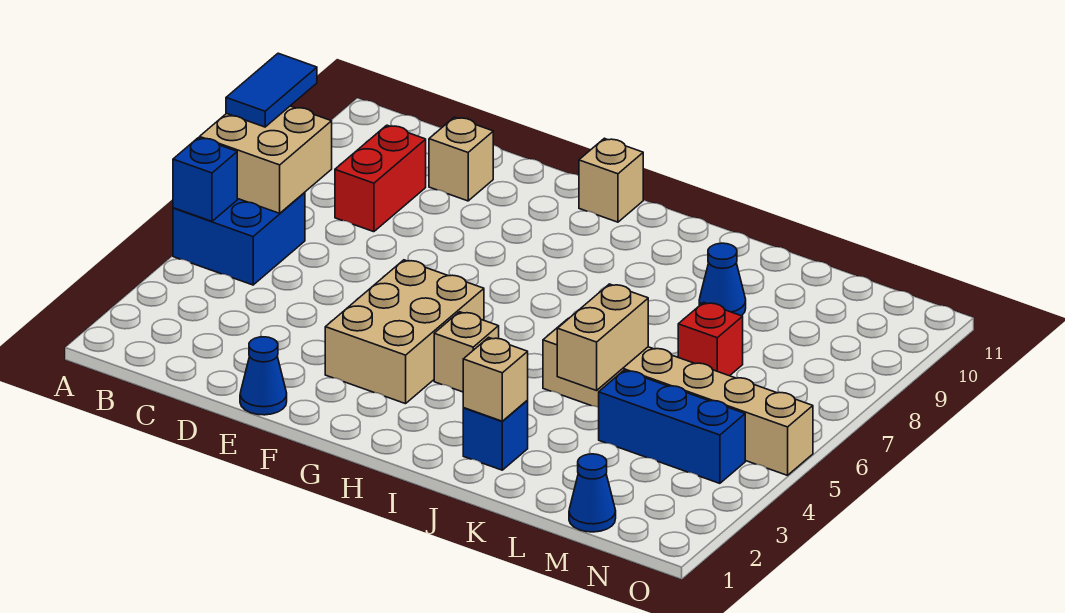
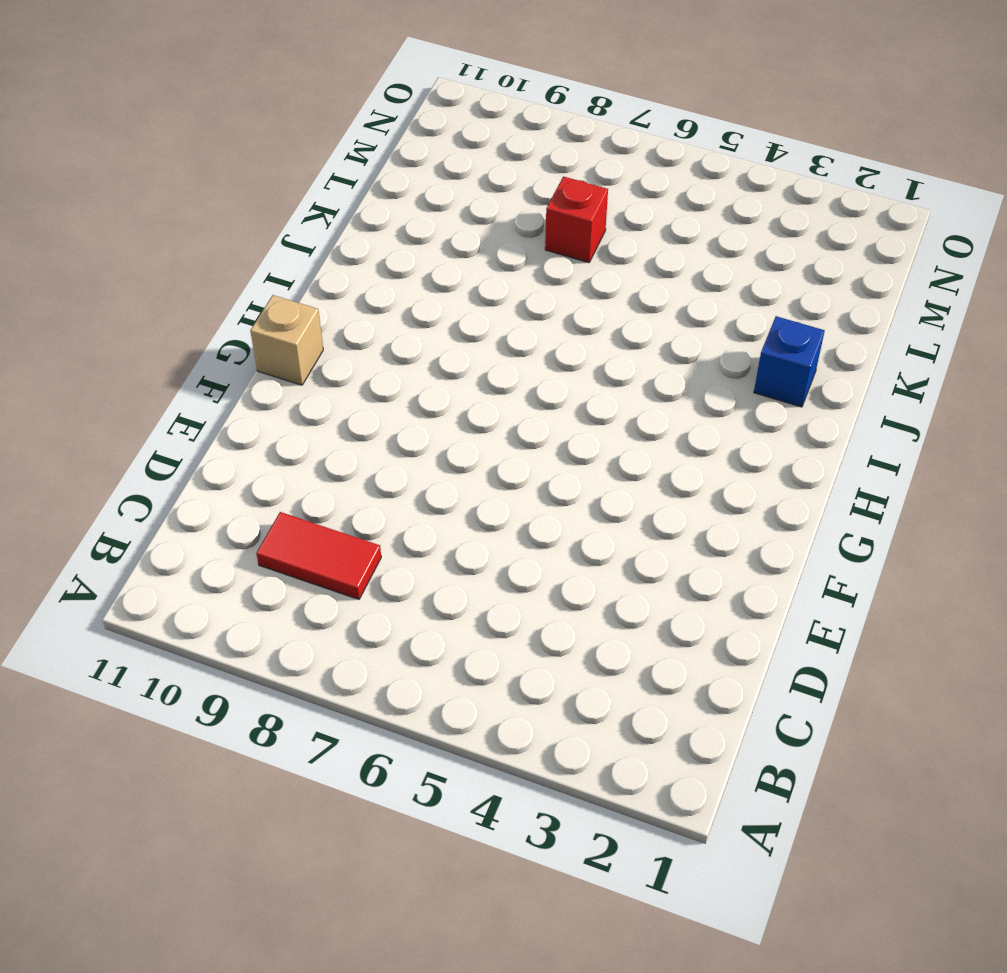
red tile C8:C9 level 1 -> red brick C8:C9 level 1
none -> blue brick A5:B6 level 1
none -> tan brick D10 level 1
none -> blue cone E1 level 1

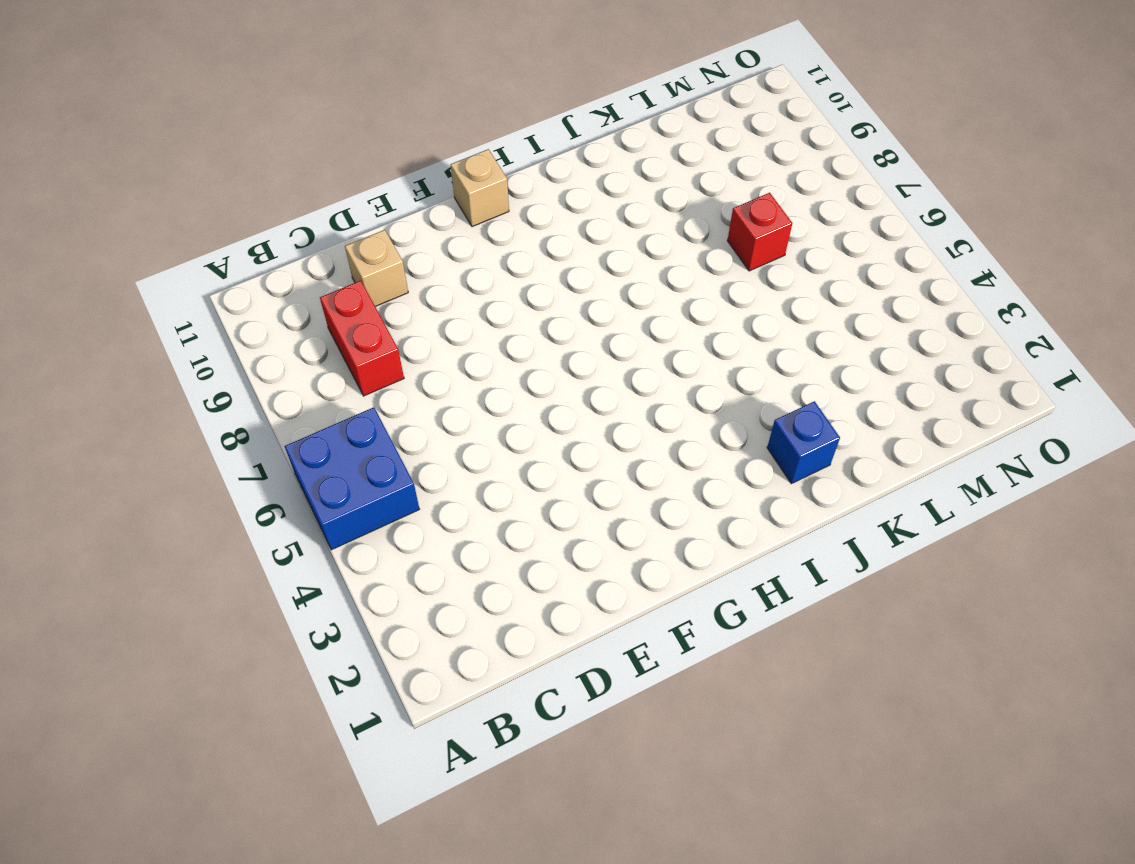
none -> blue cone E1 level 1
none -> tan brick F3:G5 level 1
none -> tan brick H4 level 1

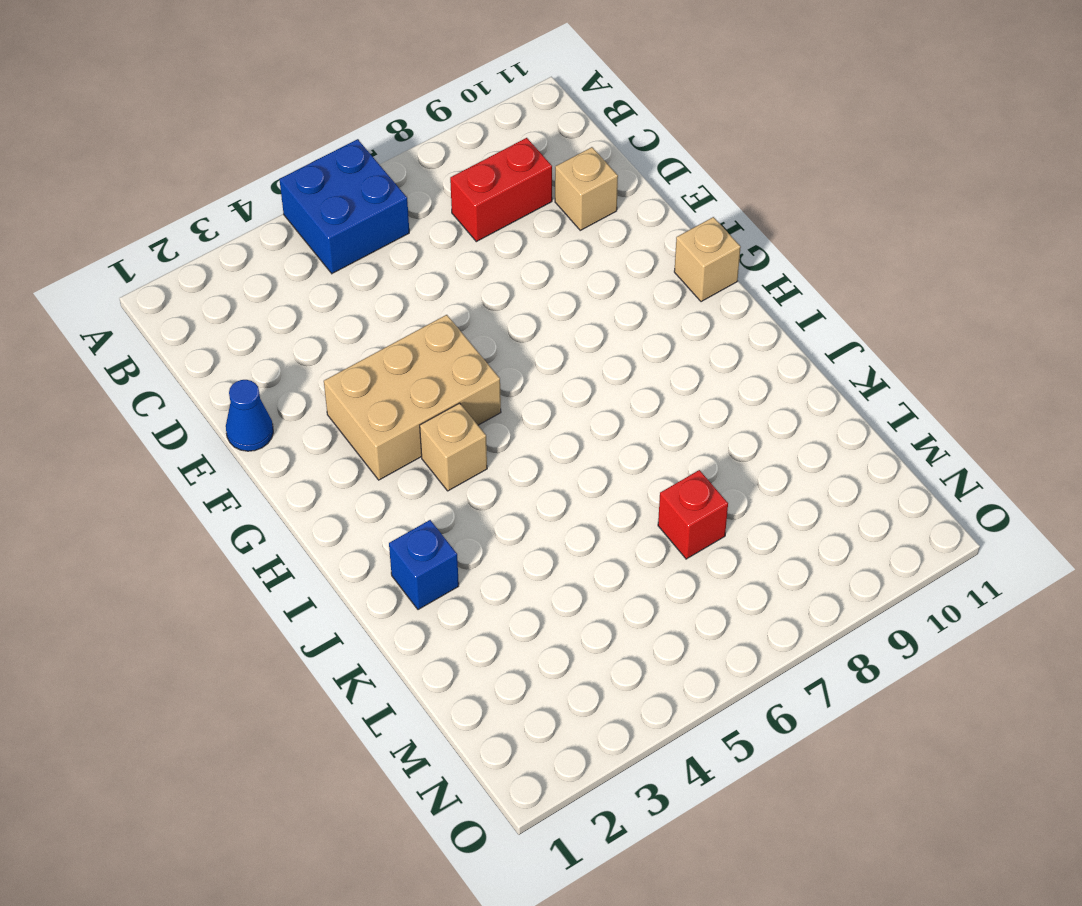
none -> tan brick J5:O5 level 1
none -> blue cone K9 level 1
none -> blue brick L4:N4 level 1

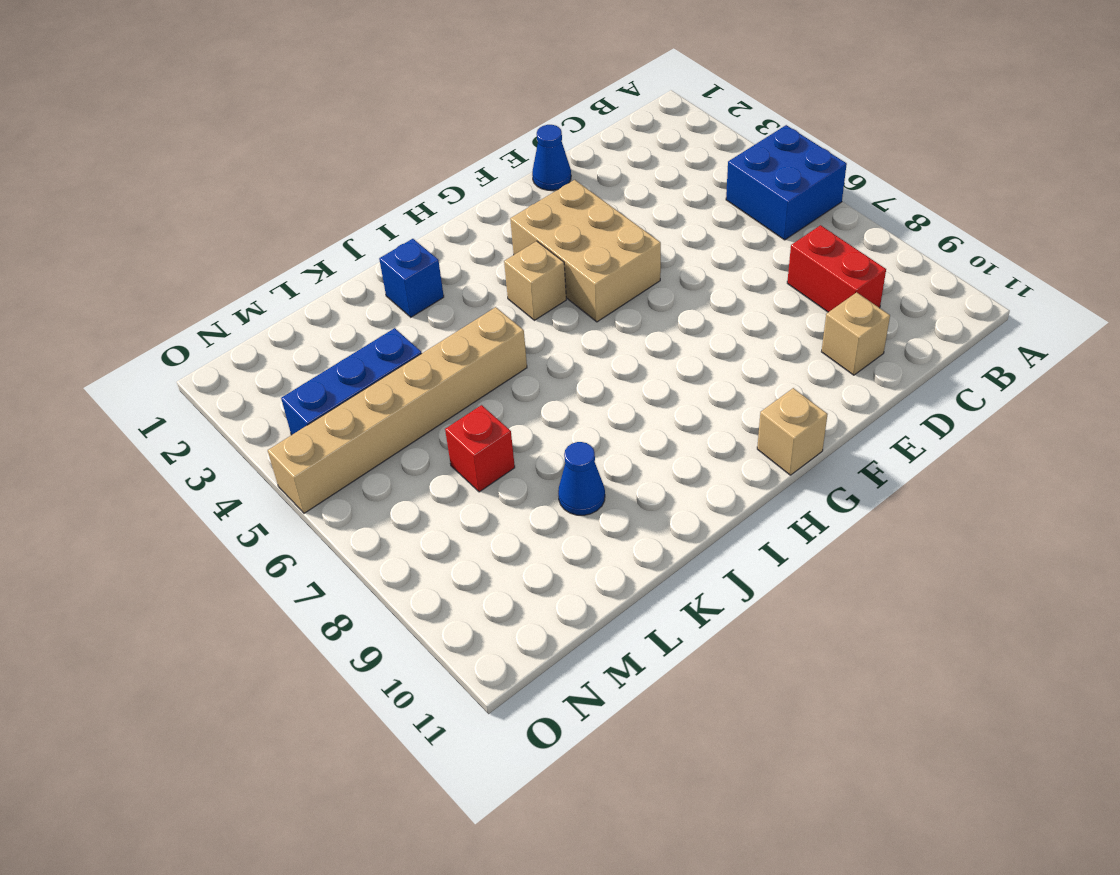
none -> blue cone M1 level 1
none -> blue brick A5 level 2
none -> tan brick A6:B7 level 2

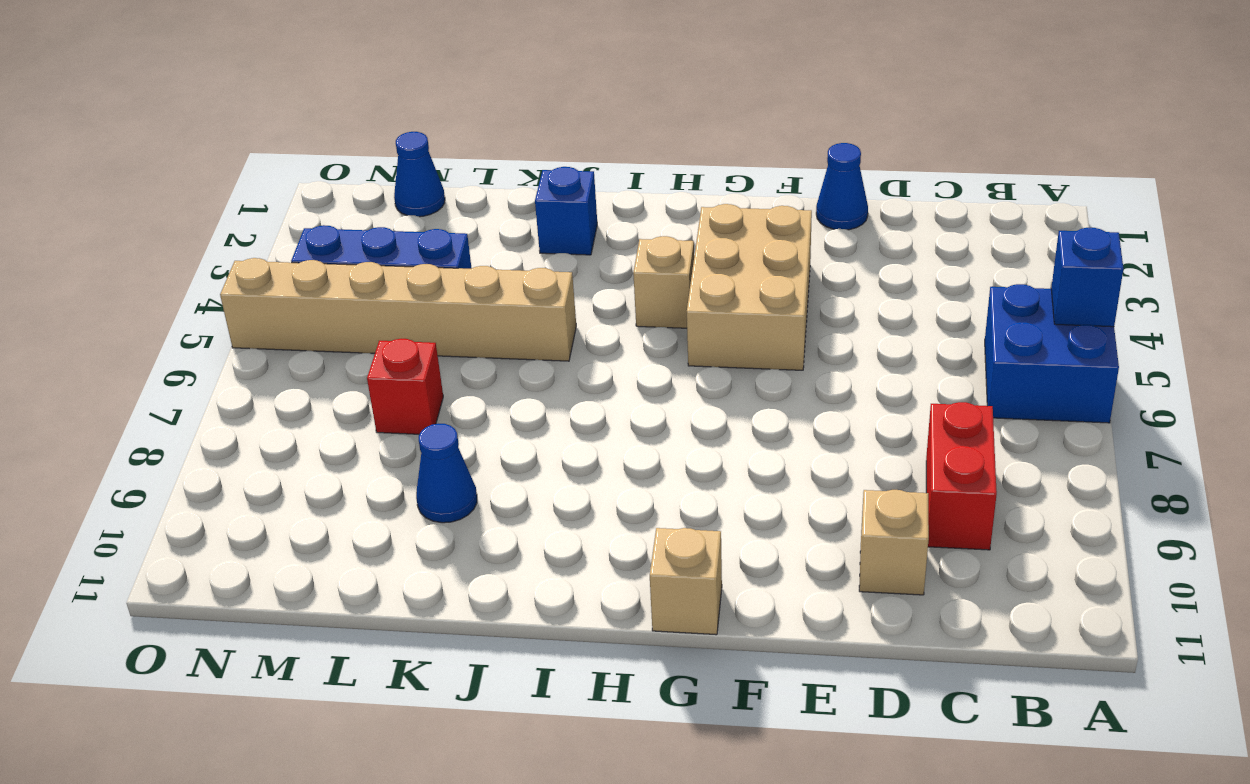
none -> tan brick A6:B7 level 2
none -> tan brick J2 level 2
none -> tan brick K4:K5 level 2

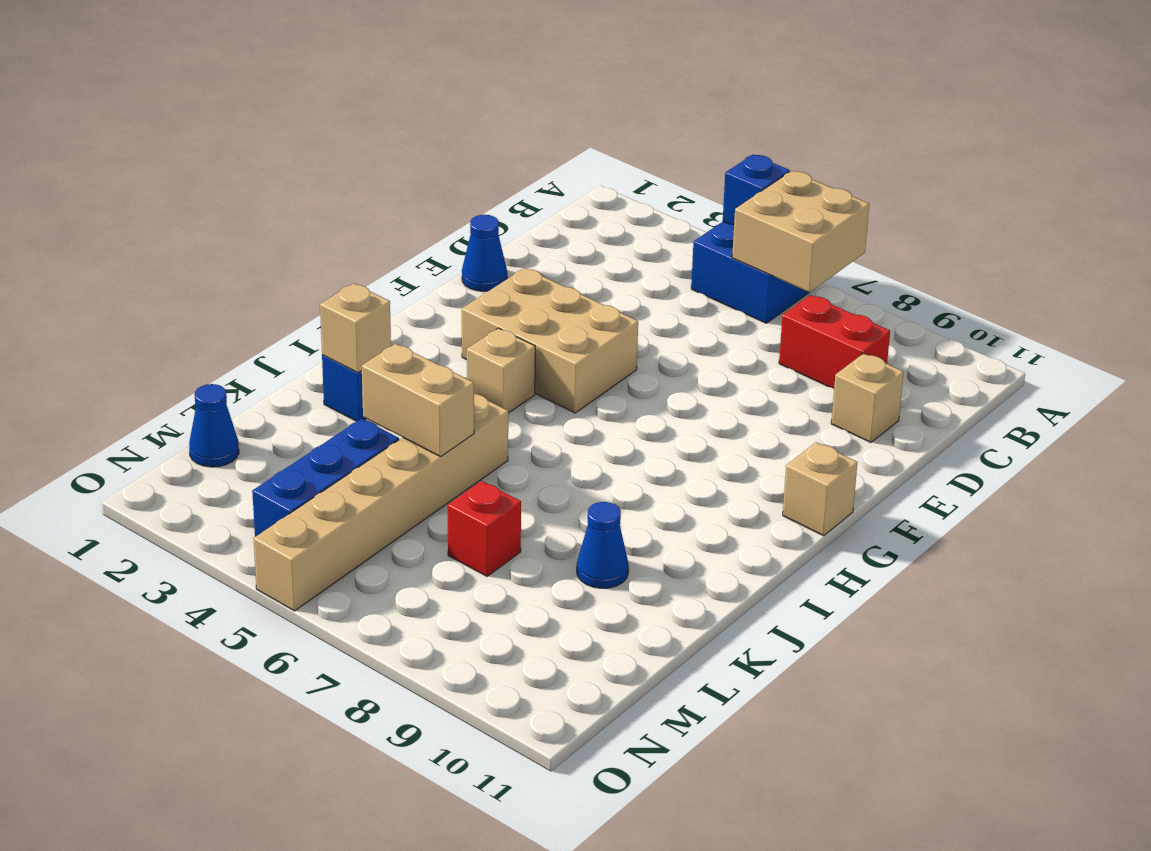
none -> blue tile A7:A8 level 3

